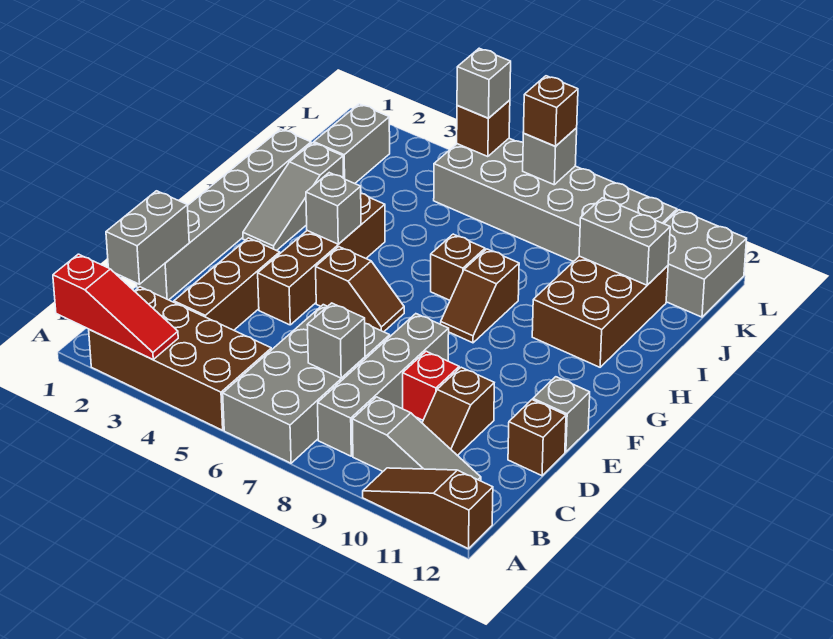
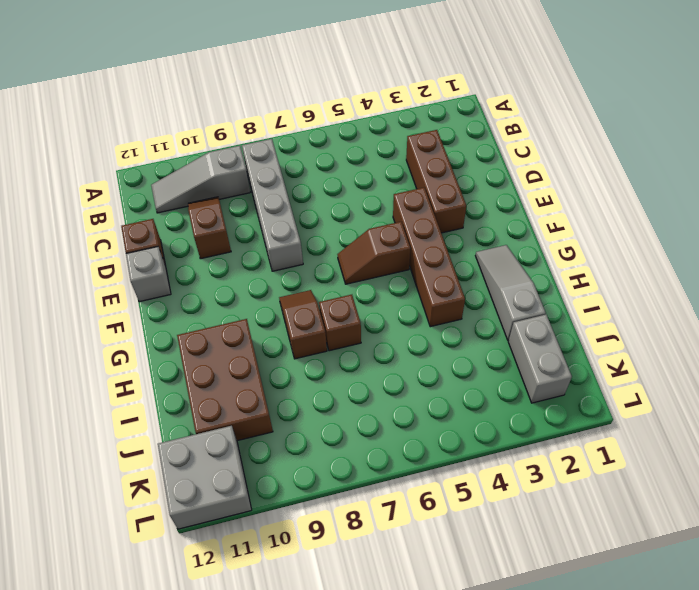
none -> brown brick A2:B5 level 1
none -> grey brick A6:D7 level 1
none -> brown slope A10:A12 level 1 top 12

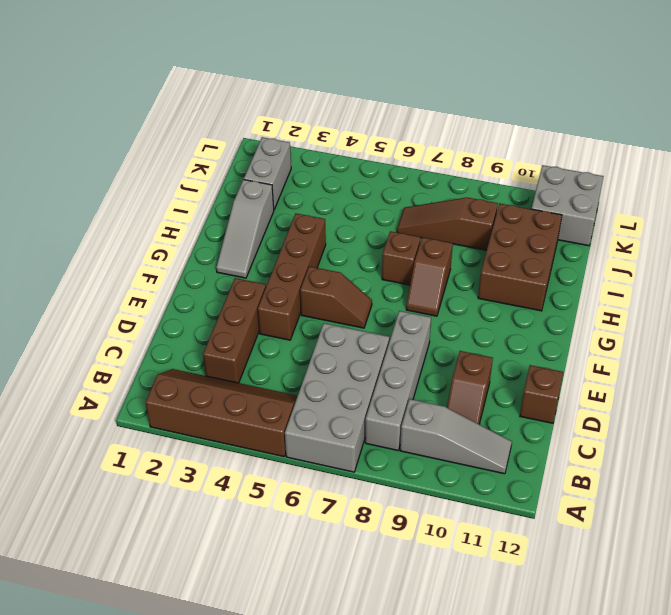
brown slope A2:B5 level 1 top A -> brown brick A2:B5 level 1
brown slope J7:J9 level 1 top 9 -> brown slope A10:A12 level 1 top 12
none -> grey brick D1:I1 level 1
none -> red brick D9 level 1
none -> grey brick E12 level 1

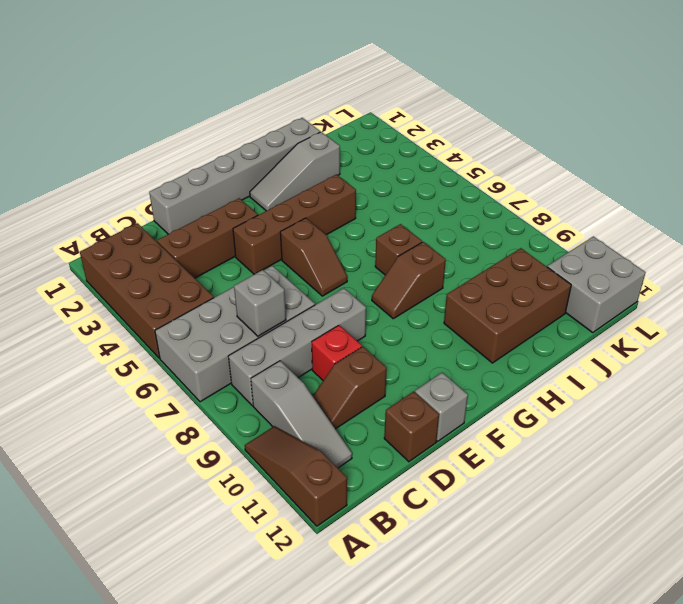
none -> grey brick J2:K2 level 1
none -> grey brick K5:L10 level 1
none -> red slope A1:A3 level 2 top 1

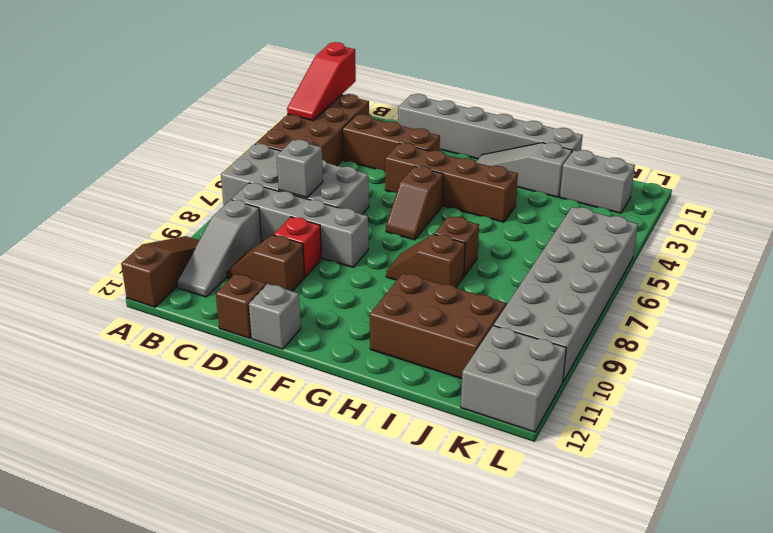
none -> grey brick C1:D1 level 2
none -> grey brick G4 level 2
none -> grey brick J10:J11 level 2

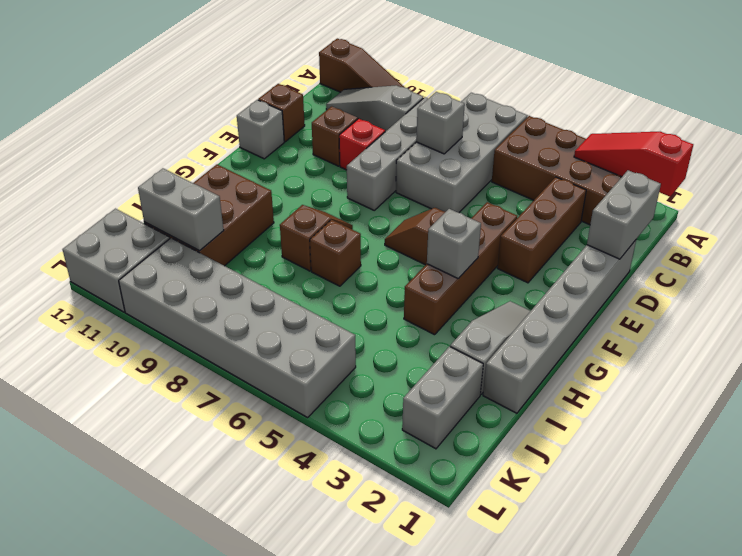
none -> brown brick L5 level 2
none -> grey brick L7 level 2
none -> grey brick L5 level 3

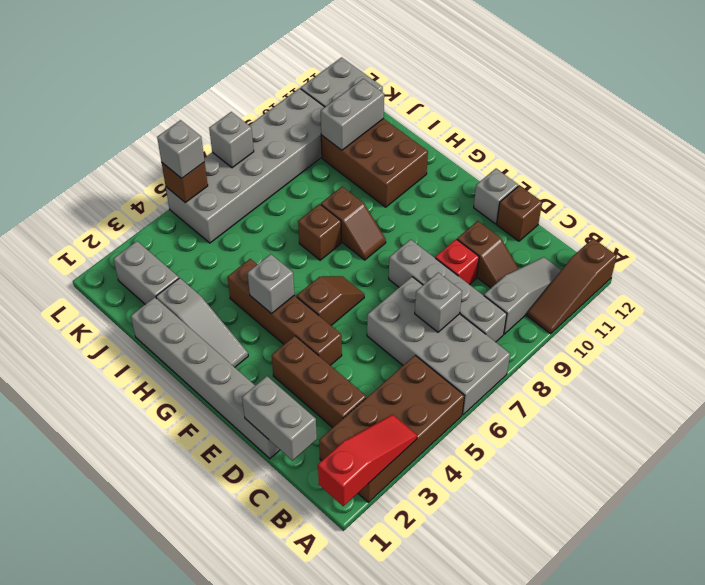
none -> brown brick L7 level 3

